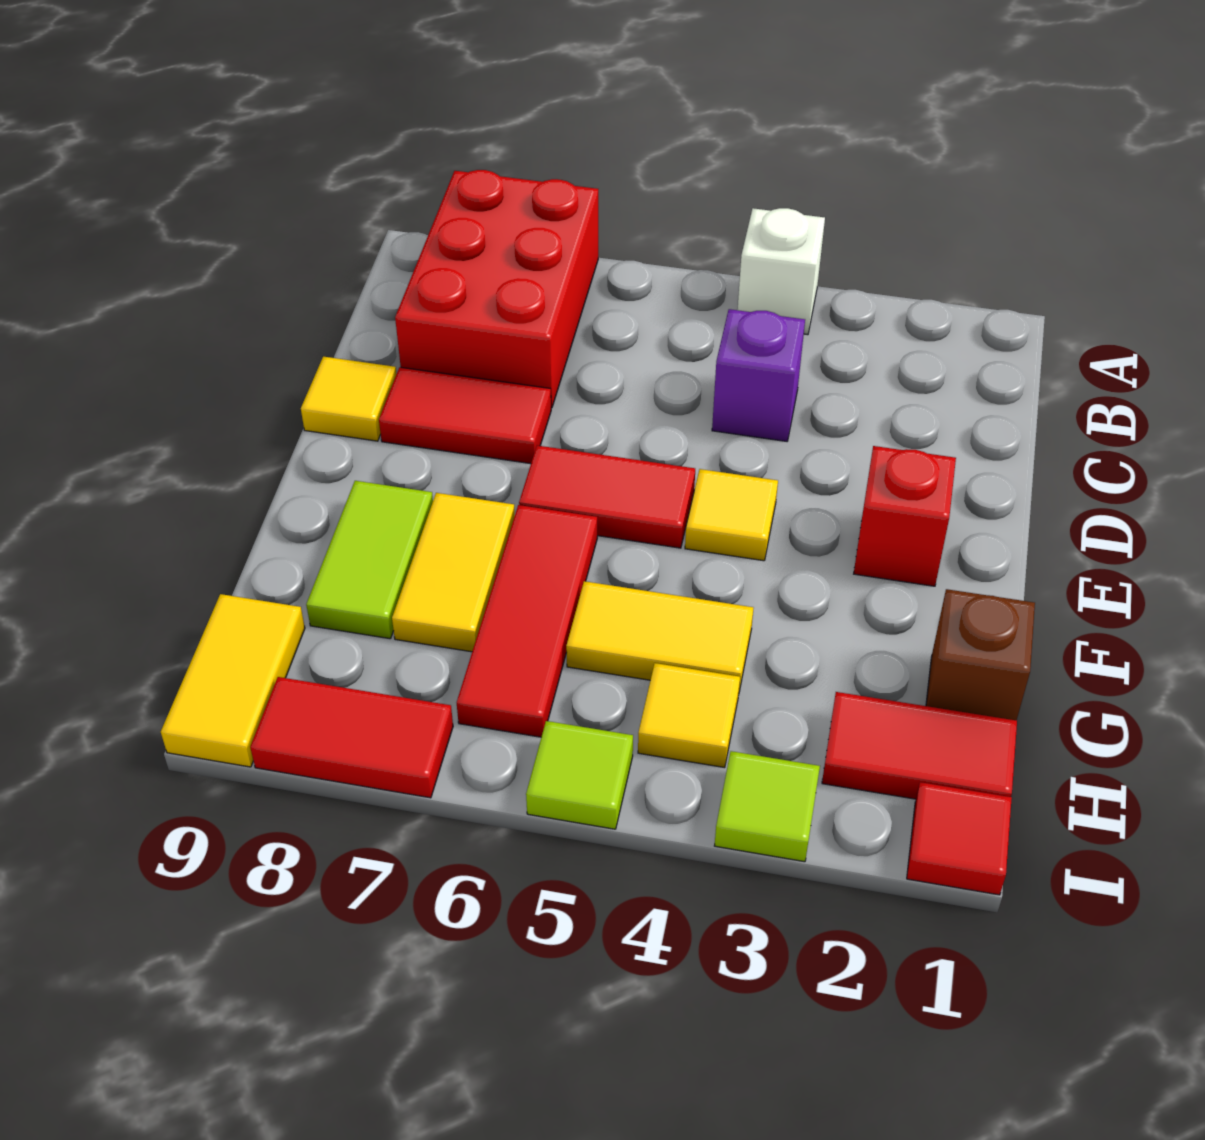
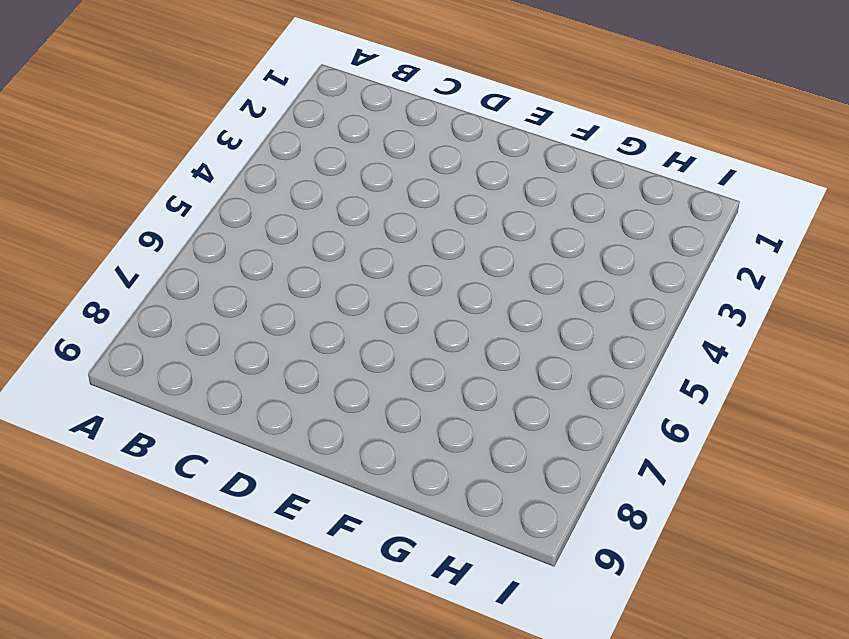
none -> white brick A4 level 1
none -> red brick A7:C8 level 1
none -> purple brick C4 level 1

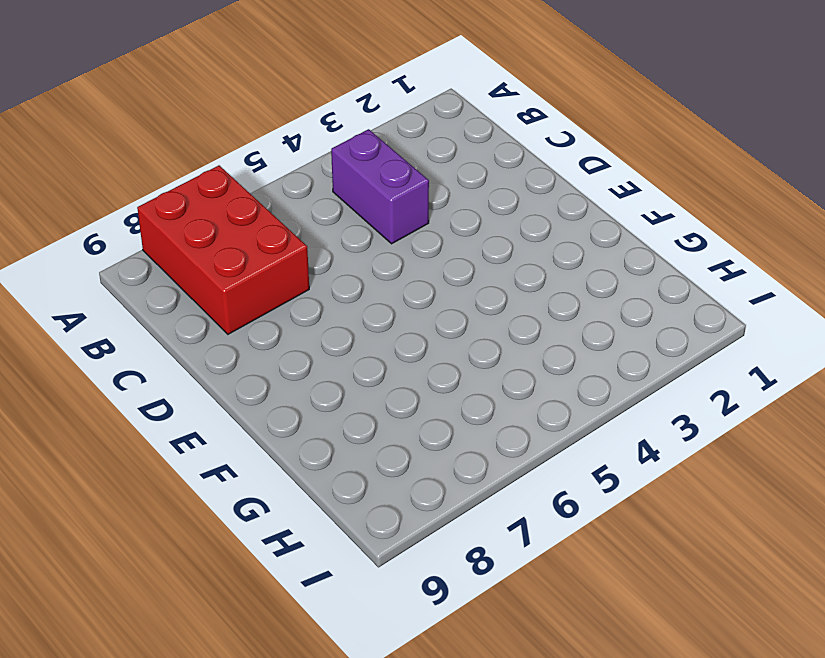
purple brick B4:C4 level 1 -> purple brick C4 level 1
none -> white brick A4 level 1
none -> red tile D7:D8 level 1
none -> yellow tile D9 level 1

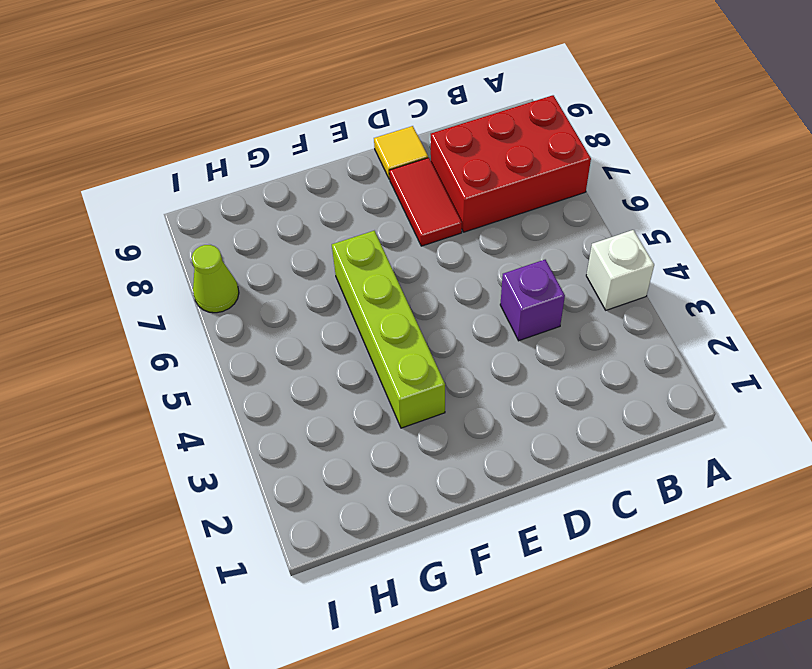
lime brick F3:F6 level 1 -> red tile F6:H6 level 1
lime cone I7 level 1 -> red tile I7:I8 level 1
none -> red brick E2 level 1
none -> yellow tile E4 level 1
none -> red tile E5:E6 level 1

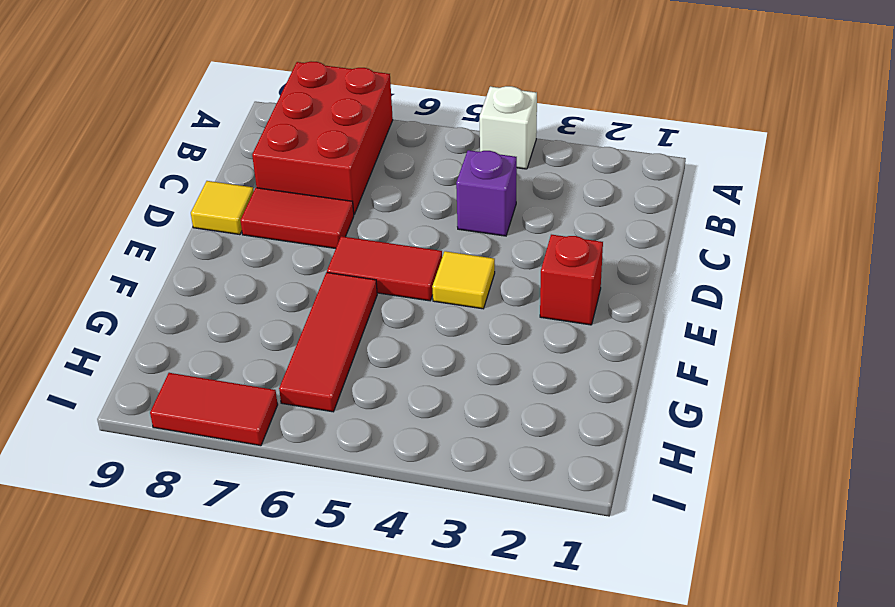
none -> yellow tile F7:G7 level 1
none -> lime tile F8:G8 level 1
none -> brown brick G1 level 1

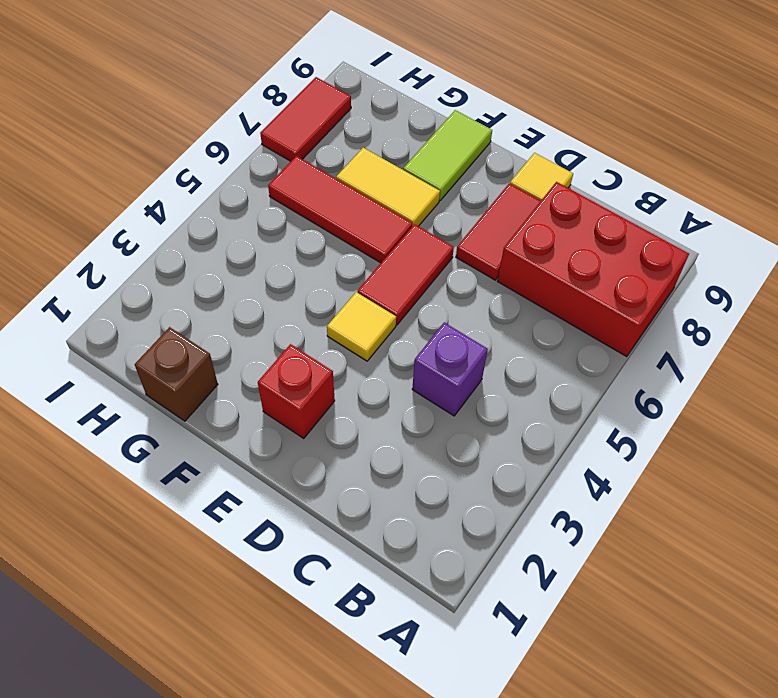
lime tile F8:F9 level 1 -> lime tile F8:G8 level 1
none -> white brick A4 level 1
none -> yellow tile G4:G5 level 1
none -> red tile H1:H2 level 1

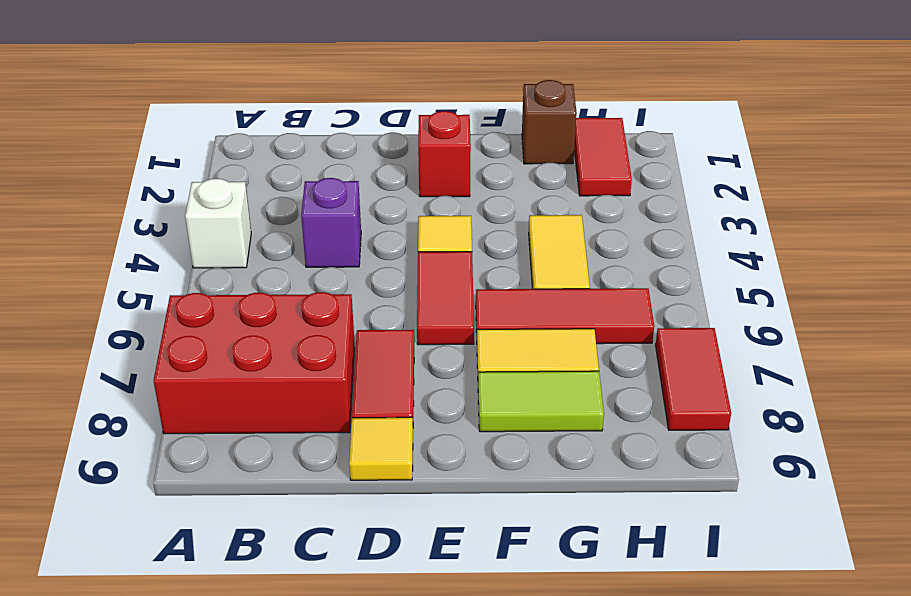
none -> yellow tile H4 level 1
none -> yellow tile H9:I9 level 1
none -> red tile I1 level 1

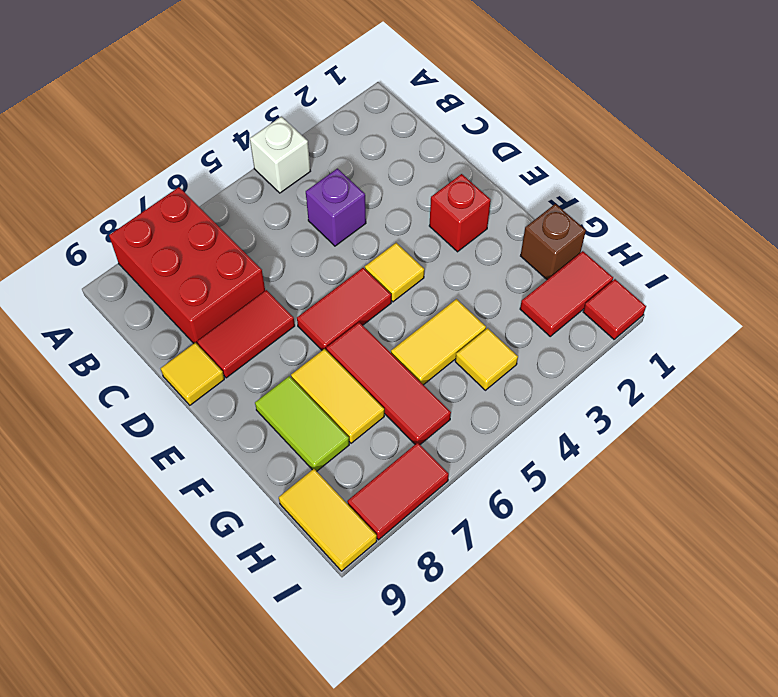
none -> lime tile I3 level 1
none -> lime tile I5 level 1

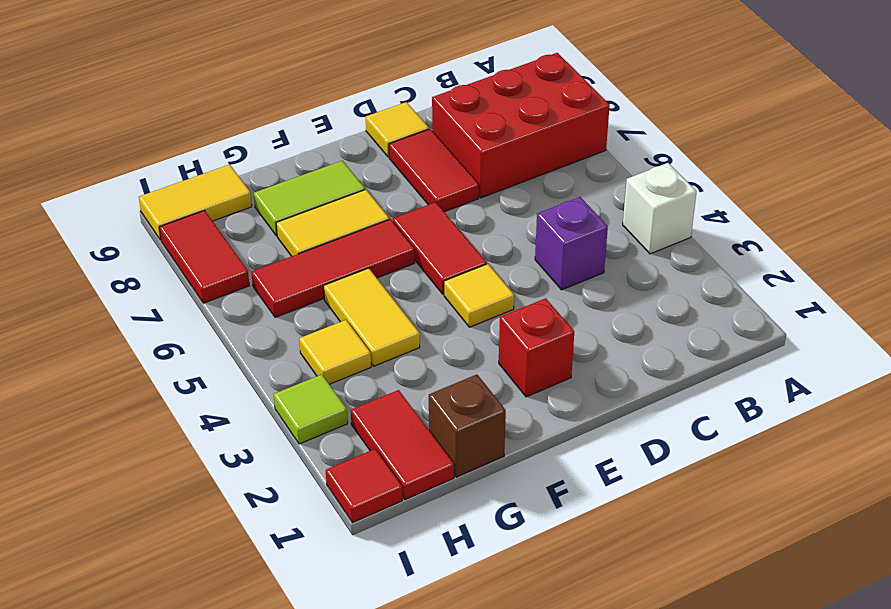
none -> lime tile I5 level 1

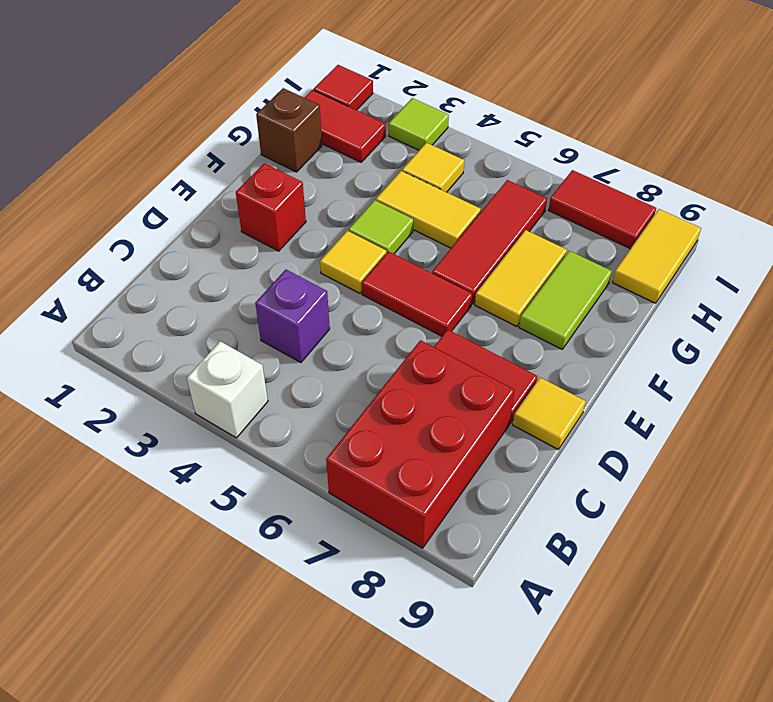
lime tile F4 level 1 -> lime tile I5 level 1

